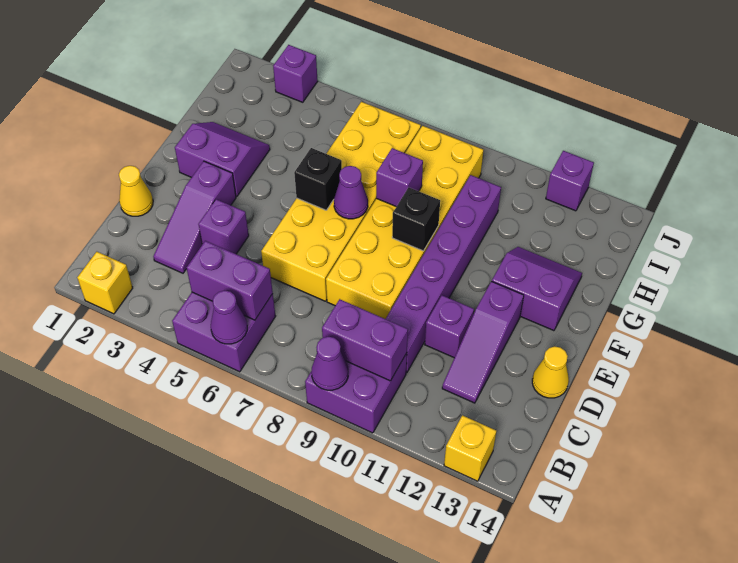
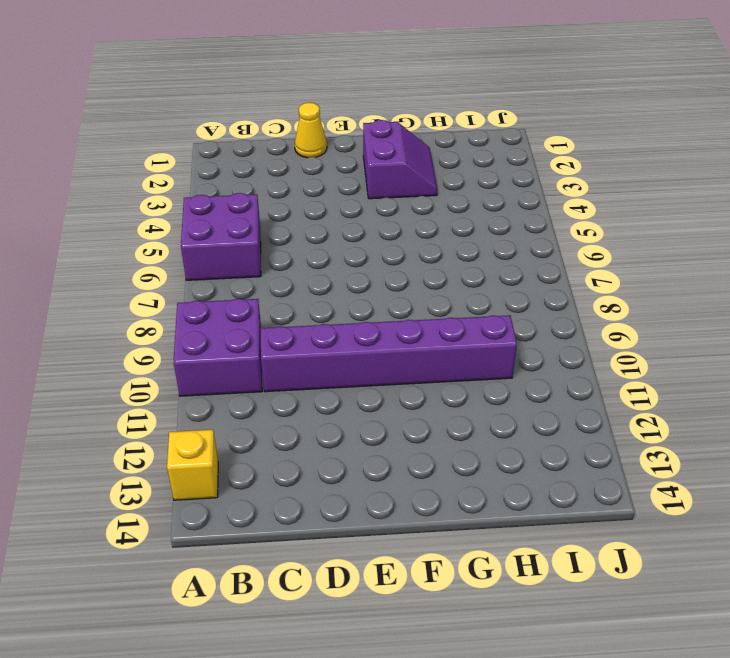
none -> yellow brick A2 level 1
none -> purple slope C3:E3 level 1 top E
none -> purple slope C12:E12 level 1 top E

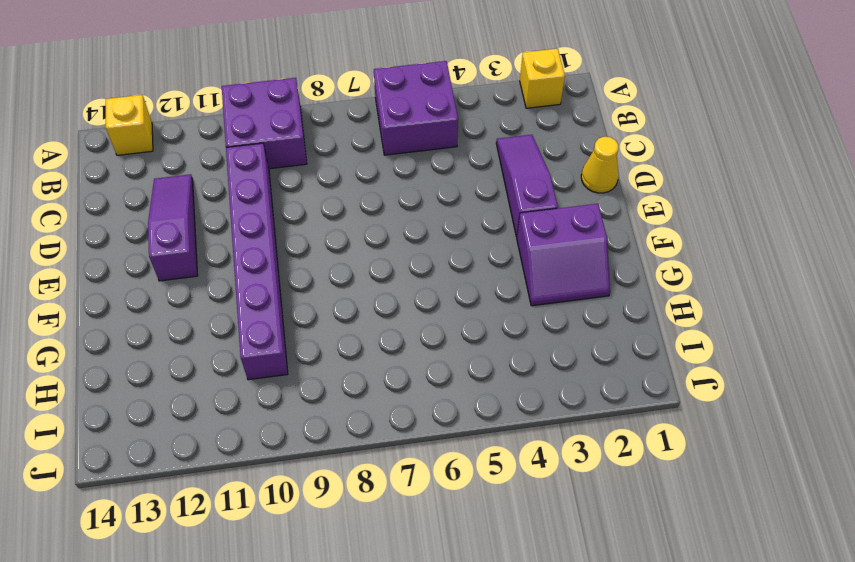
none -> purple brick D4 level 1
none -> yellow brick D6:I7 level 1
none -> yellow brick D8:I9 level 1

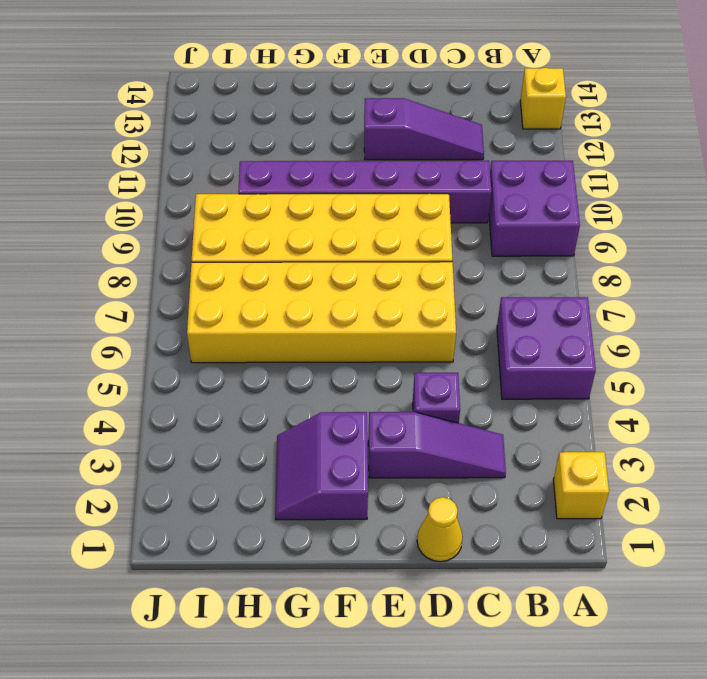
none -> purple brick D11 level 1
none -> yellow cone D14 level 1
none -> purple slope F12:G13 level 1 top F

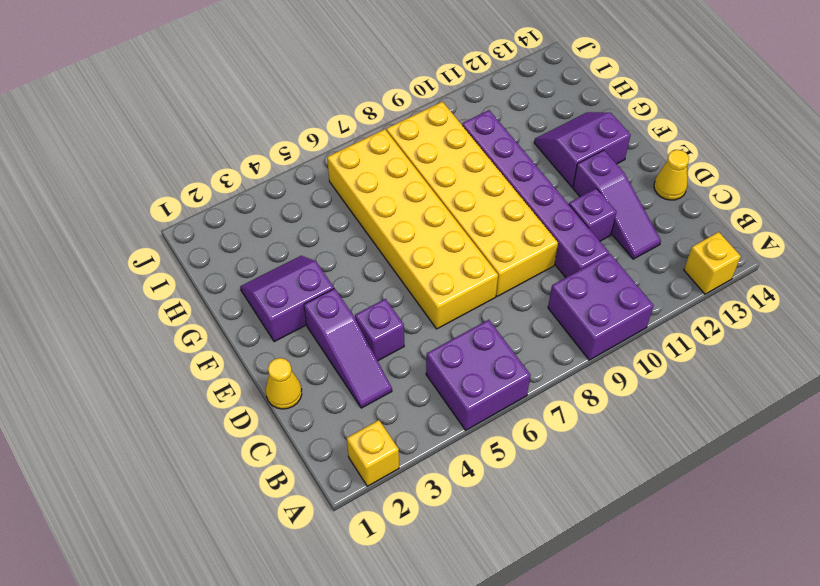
none -> purple brick J3 level 1
none -> purple brick J12 level 1
none -> purple cone A6 level 2

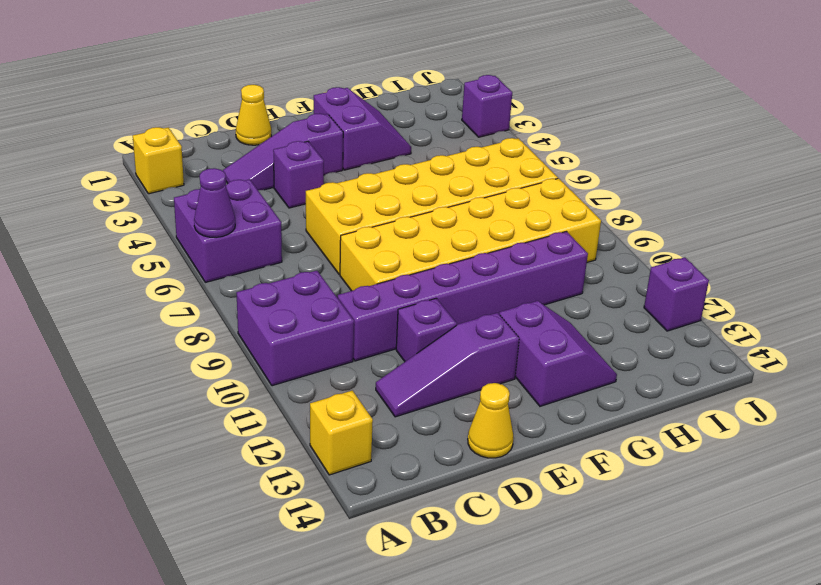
none -> purple cone A9 level 2
none -> purple brick B5:B6 level 2
none -> purple brick B9:B10 level 2

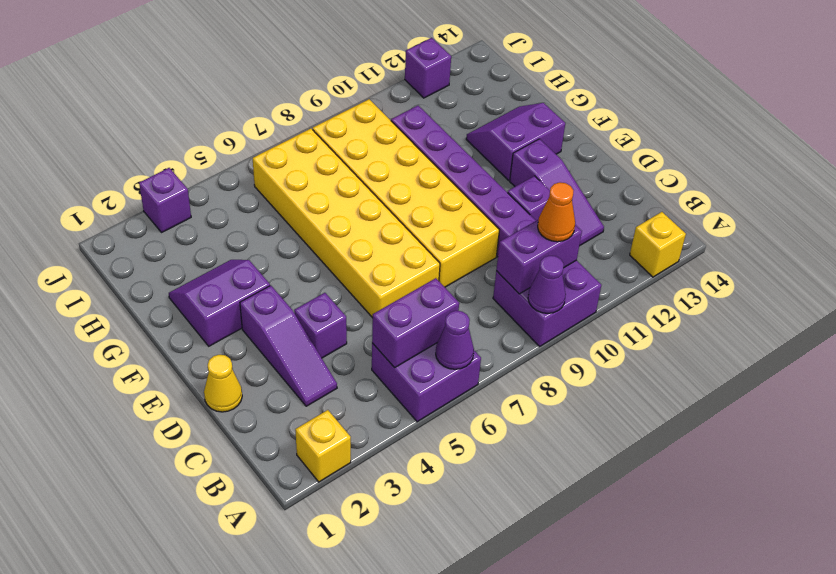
orange cone B10 level 3 -> none
none -> yellow cone D14 level 1
none -> black brick F6 level 2
none -> purple cone F7 level 2

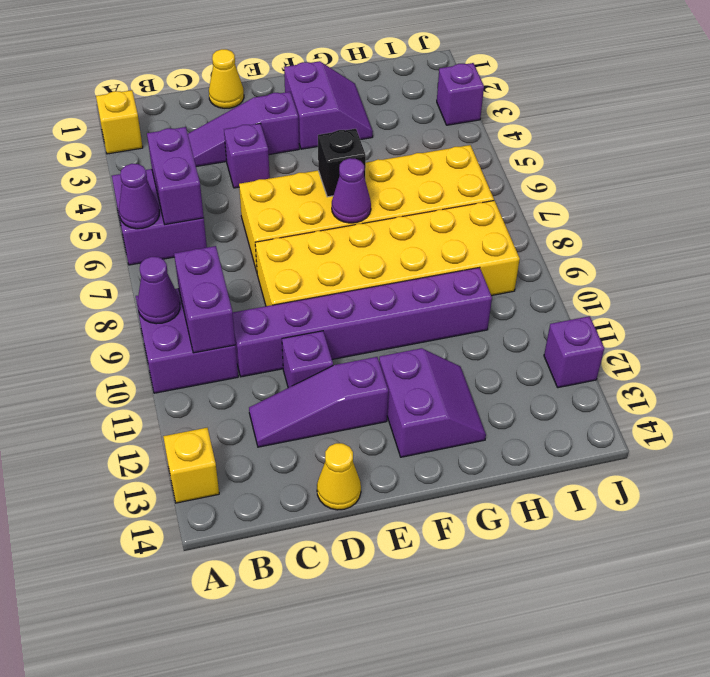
none -> black brick F9 level 2
none -> purple brick G8 level 2

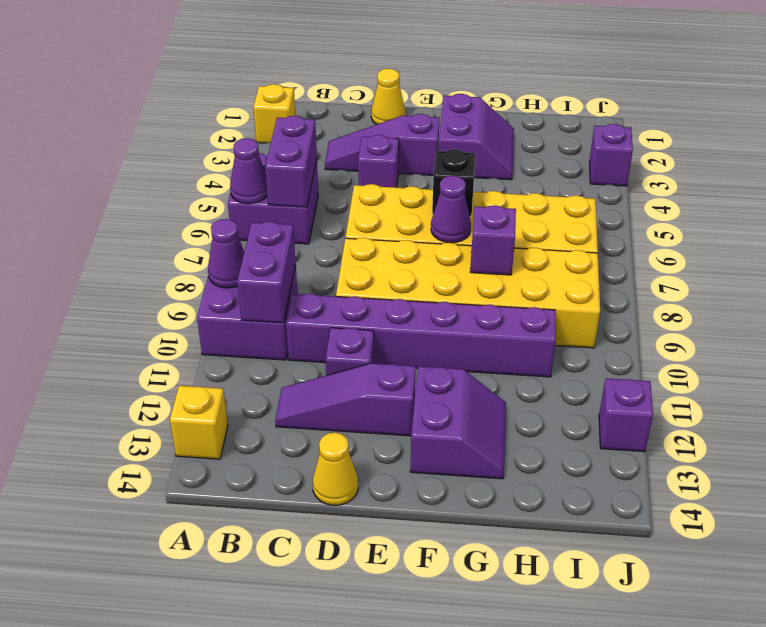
none -> black brick F9 level 2

